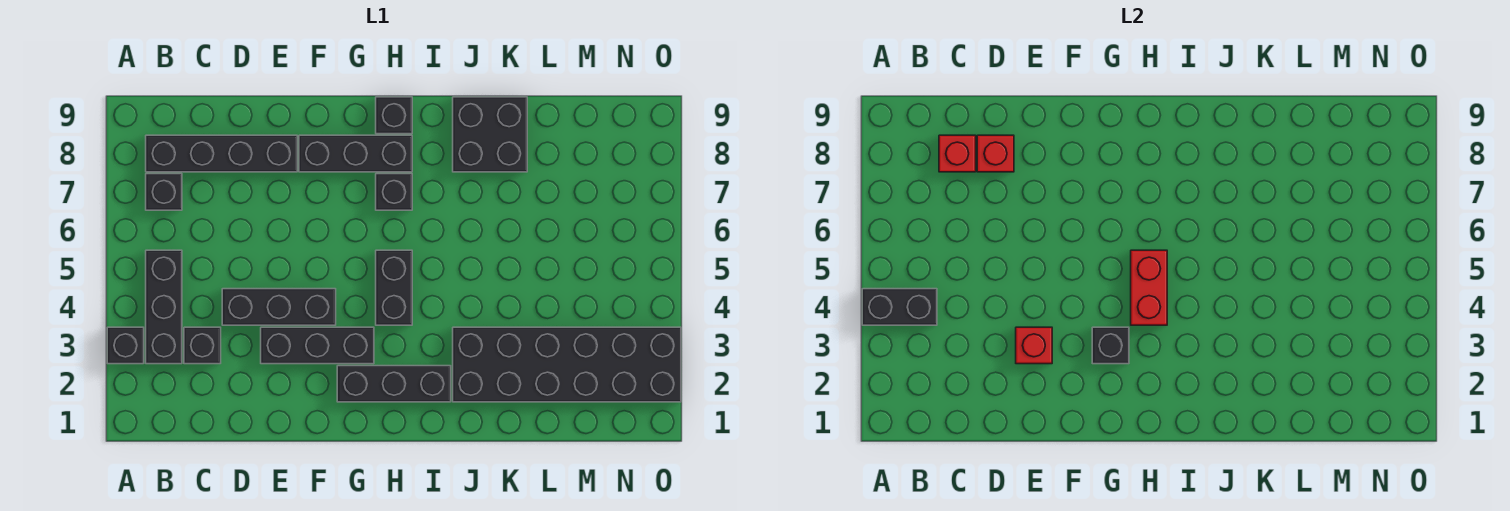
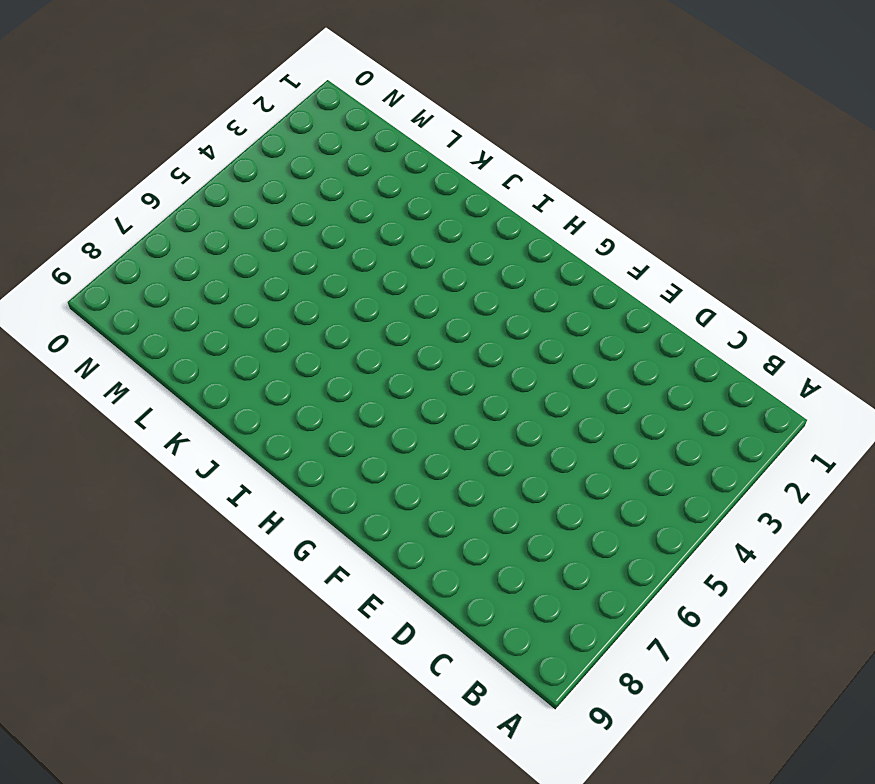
none -> black brick A3 level 1
none -> black brick B3:B5 level 1
none -> black brick B7 level 1

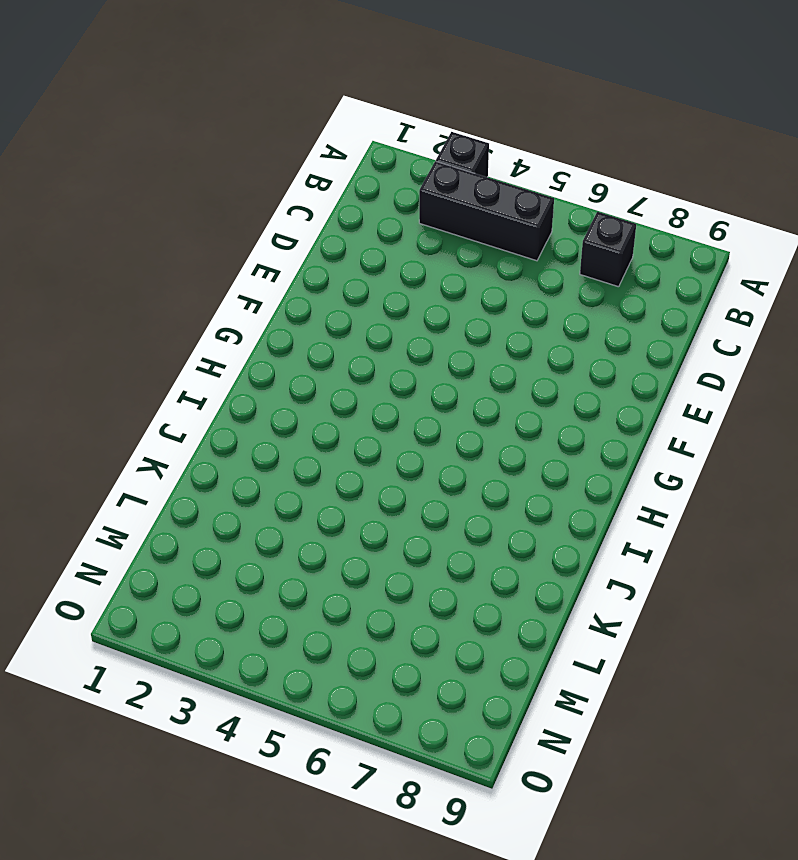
none -> black brick B8:E8 level 1
none -> black brick C3 level 1
none -> black brick D4:F4 level 1

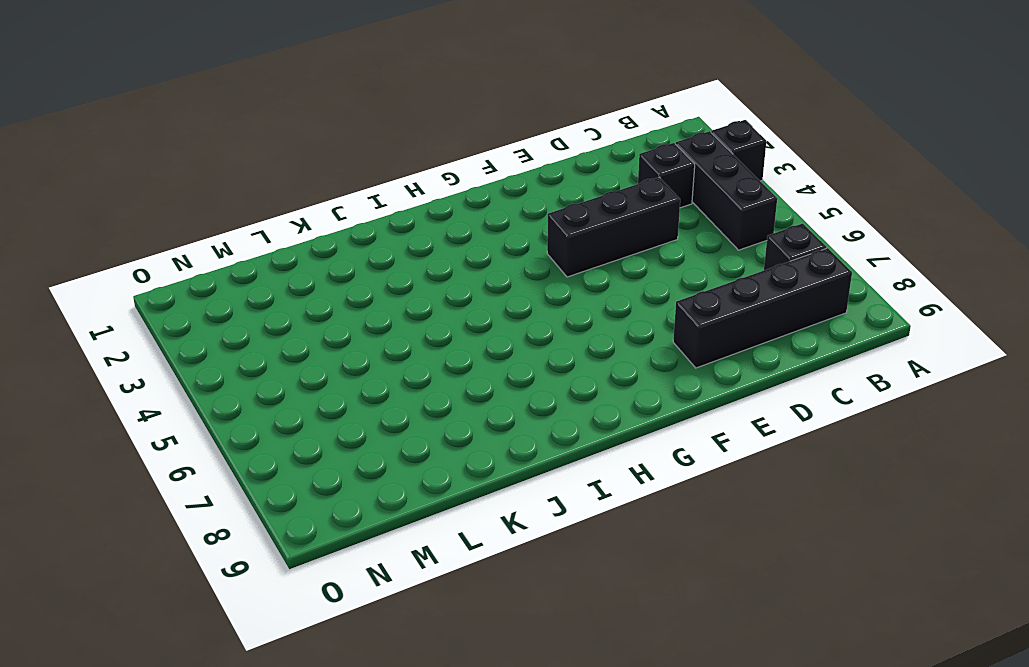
none -> black brick E3:G3 level 1
none -> black brick F8:H8 level 1
none -> black brick G2:I2 level 1

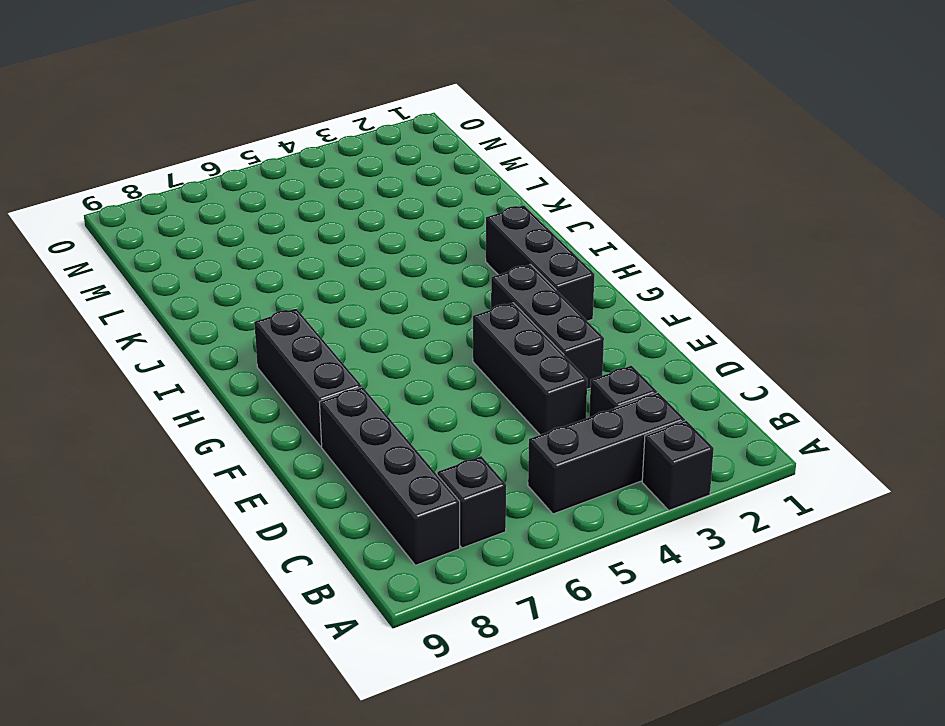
none -> black brick H4:H5 level 1
none -> black brick H7 level 1
none -> black brick H9 level 1

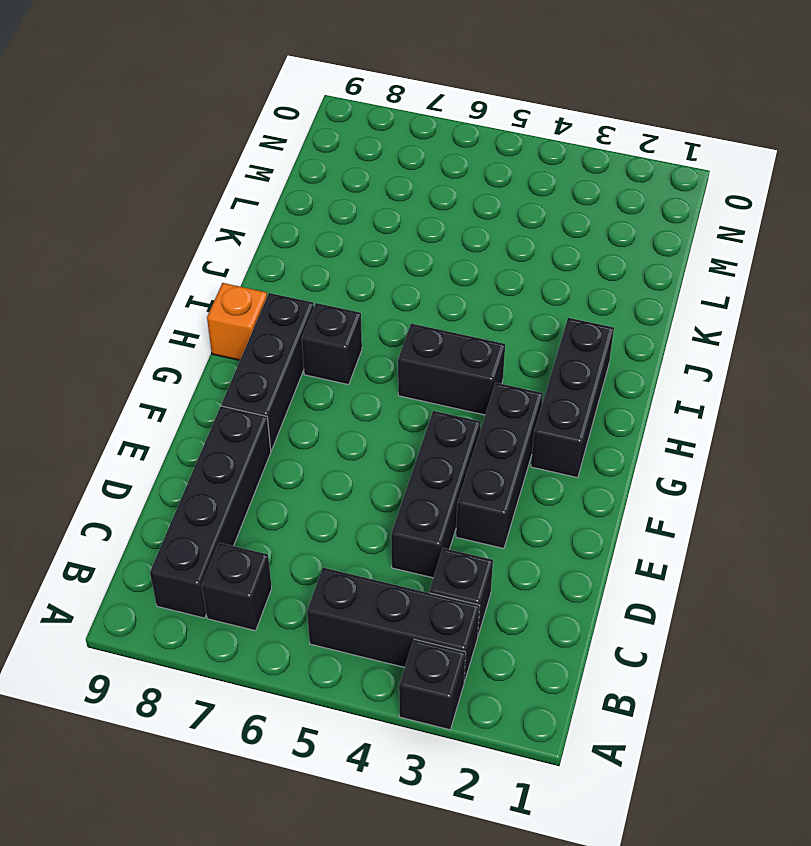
orange brick H9 level 1 -> black brick H9 level 1
none -> black brick J2:O3 level 1
none -> black brick J8:K9 level 1
none -> black brick A4:B4 level 2

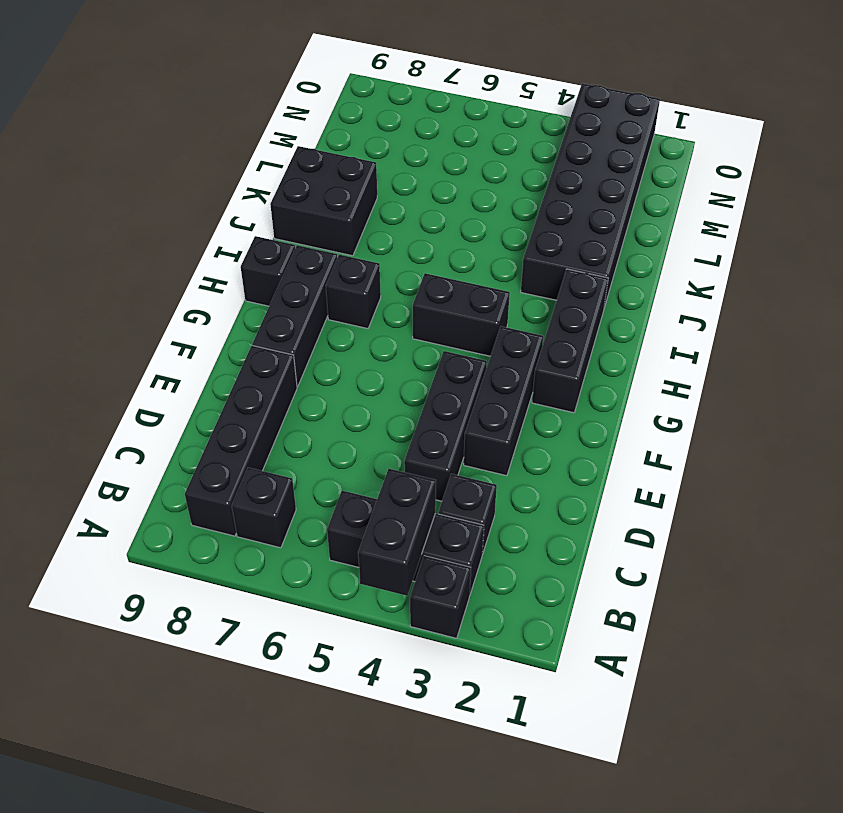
none -> red brick C8 level 2
none -> red brick D8 level 2
none -> red brick E3 level 2

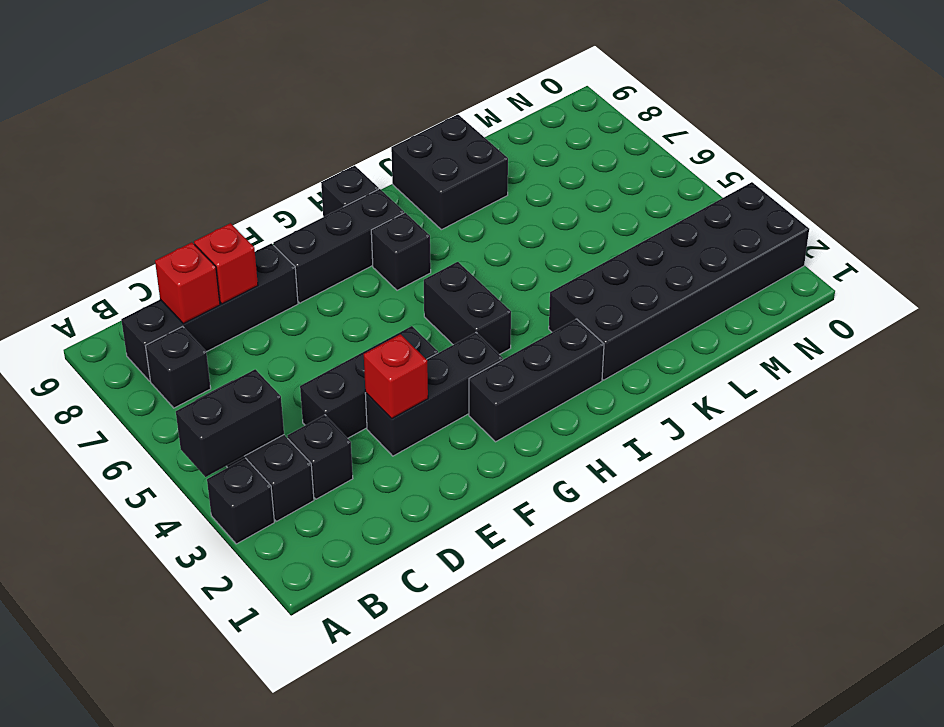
none -> black brick G3 level 2
none -> red brick H4:H5 level 2

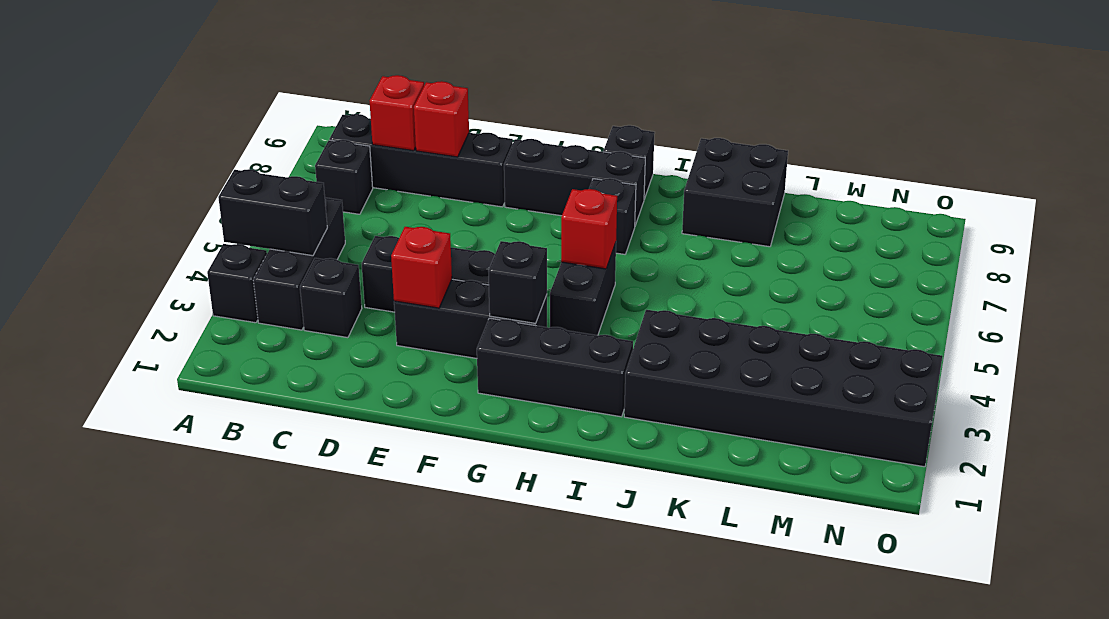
red brick H5 level 2 -> red brick H4:H5 level 2

